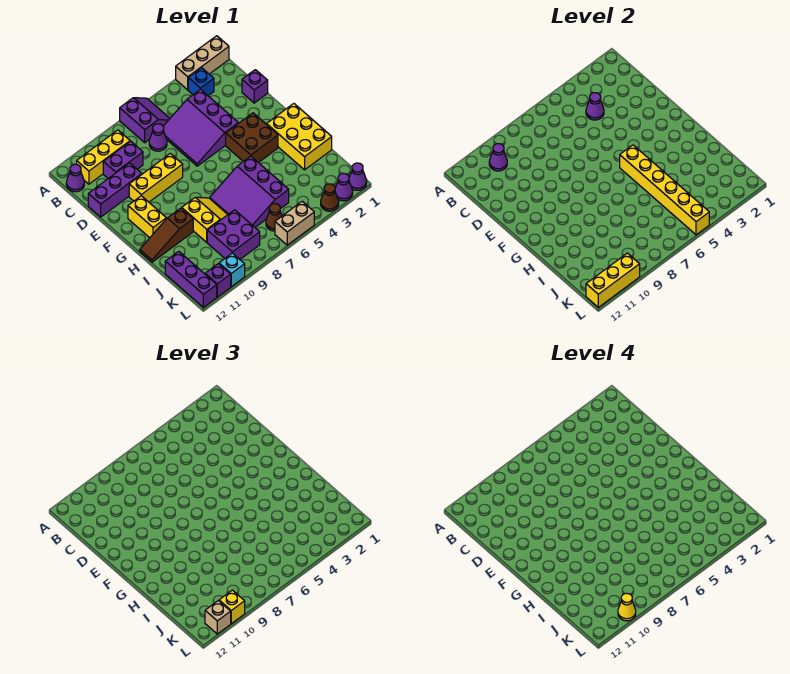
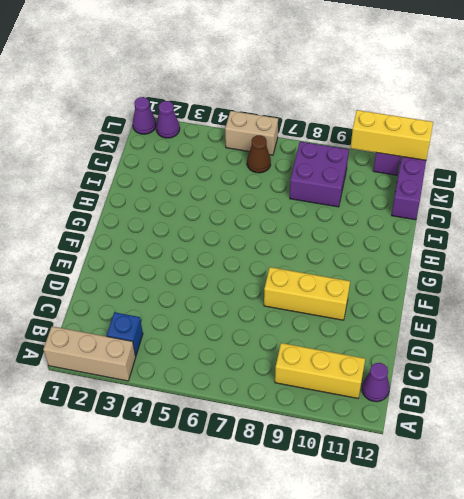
none -> purple slope A6:B7 level 1 top 7
none -> purple slope C4:E6 level 1 top 4
none -> purple cone C7 level 1
none -> purple brick C9:C10 level 1

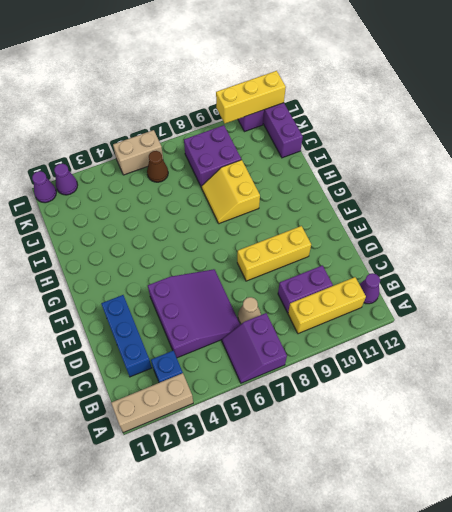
blue brick C2:E2 level 1 -> none
tan cone C7 level 1 -> purple cone C7 level 1
none -> purple brick D1 level 1
none -> purple brick D10:D12 level 1
none -> brown brick F3:G4 level 1
none -> yellow brick F11:G11 level 1

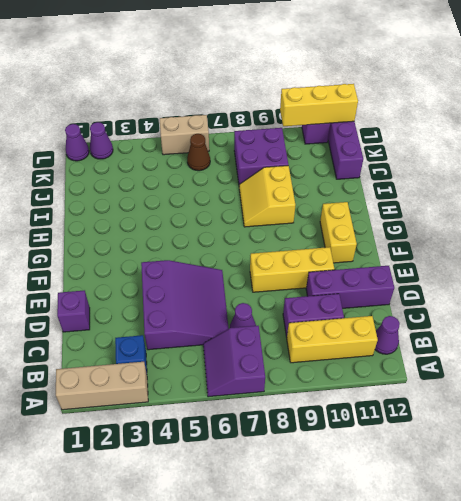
none -> brown brick F3:G4 level 1
none -> yellow brick G1:I2 level 1
none -> purple slope H5:J7 level 1 top 5
none -> brown slope H10:H12 level 1 top 10

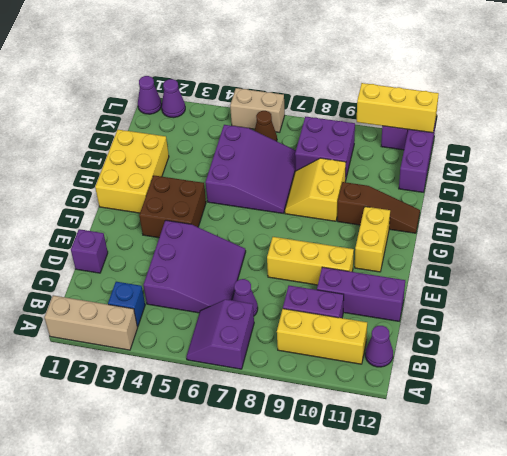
none -> brown cone L3 level 1
none -> cyan brick L10 level 1
none -> purple cone B10 level 2
none -> purple cone C4 level 2

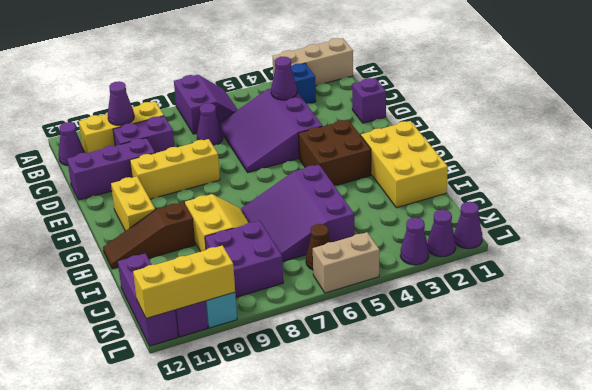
purple cone L3 level 1 -> brown cone L3 level 1
none -> yellow brick G5:L5 level 2
none -> yellow brick L10 level 3
none -> tan brick L11 level 3
none -> yellow cone L10 level 4

